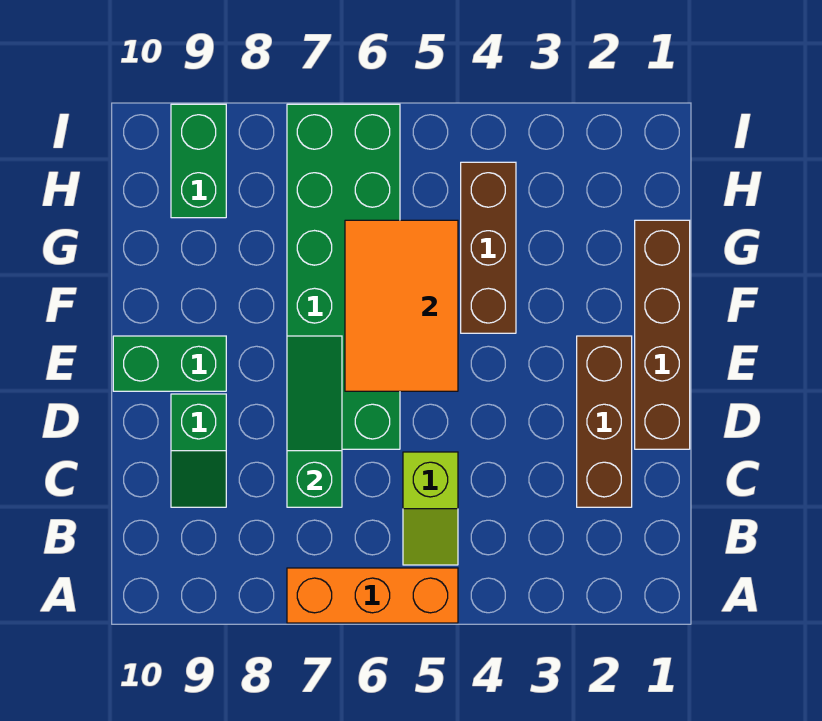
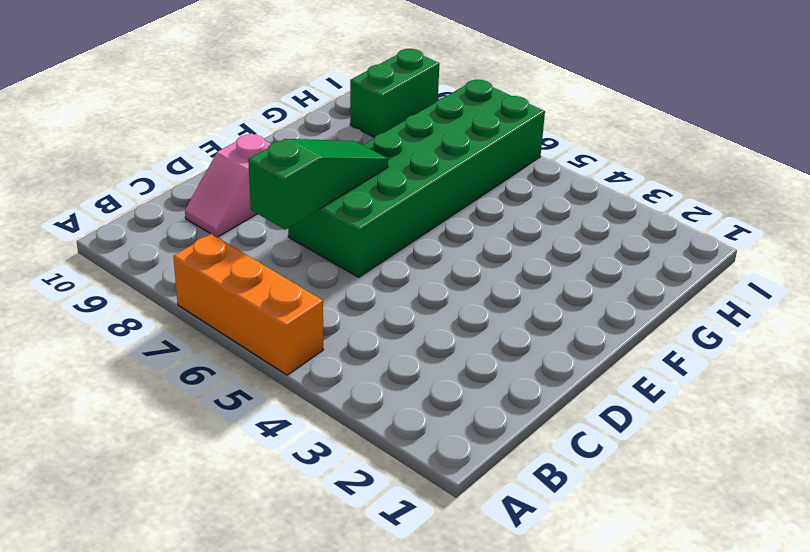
pink slope C9:D9 level 1 top D -> green slope C9:D9 level 1 top D
none -> lime slope B5:C5 level 1 top C
none -> brown brick C2:E2 level 1

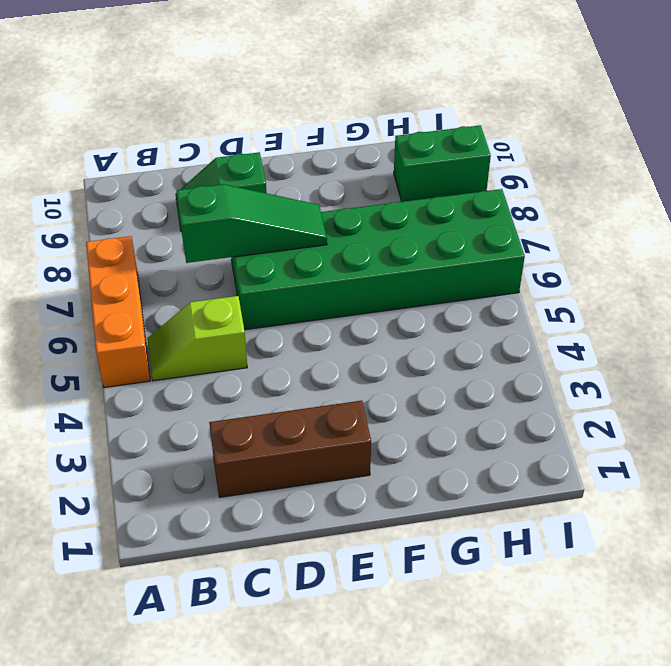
none -> brown brick D1:G1 level 1
none -> green brick E9:E10 level 1

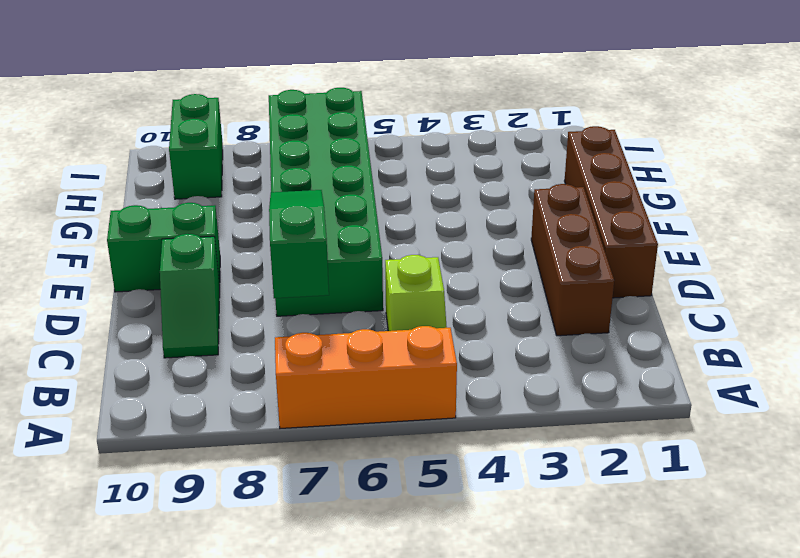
none -> brown brick F4:H4 level 1
none -> orange tile E5:G6 level 2

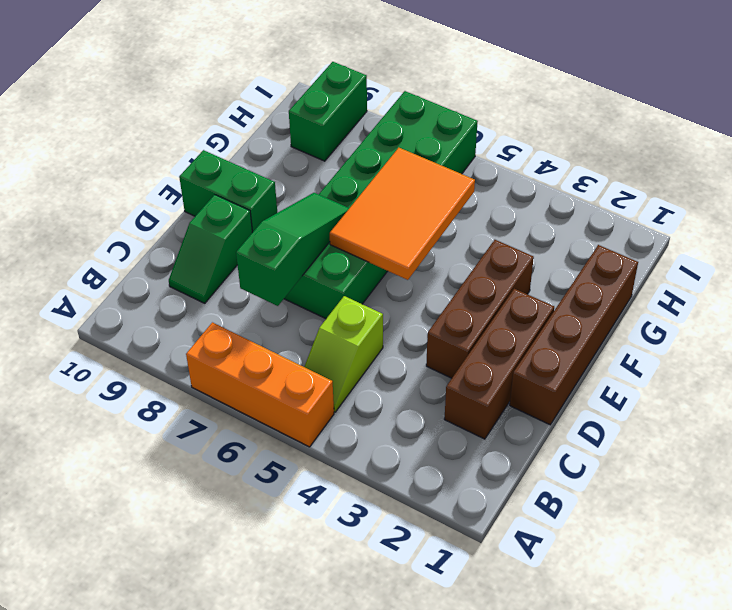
brown brick D3:F3 level 1 -> brown brick F4:H4 level 1

